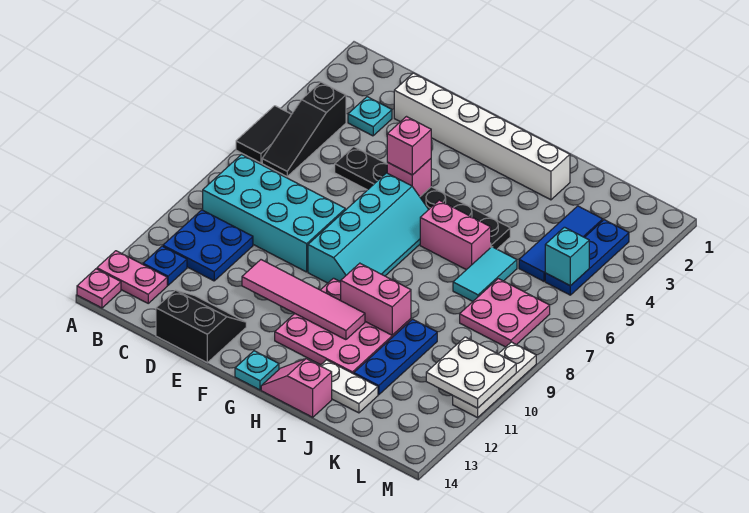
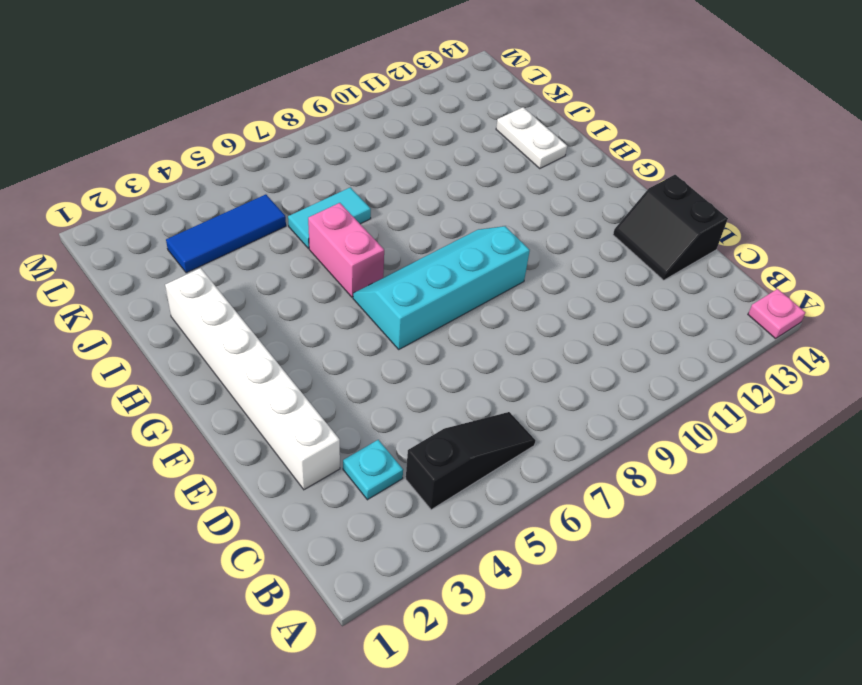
none -> black tile A5:A6 level 1
none -> pink plate A13:B13 level 1
none -> cyan brick B8:E9 level 1

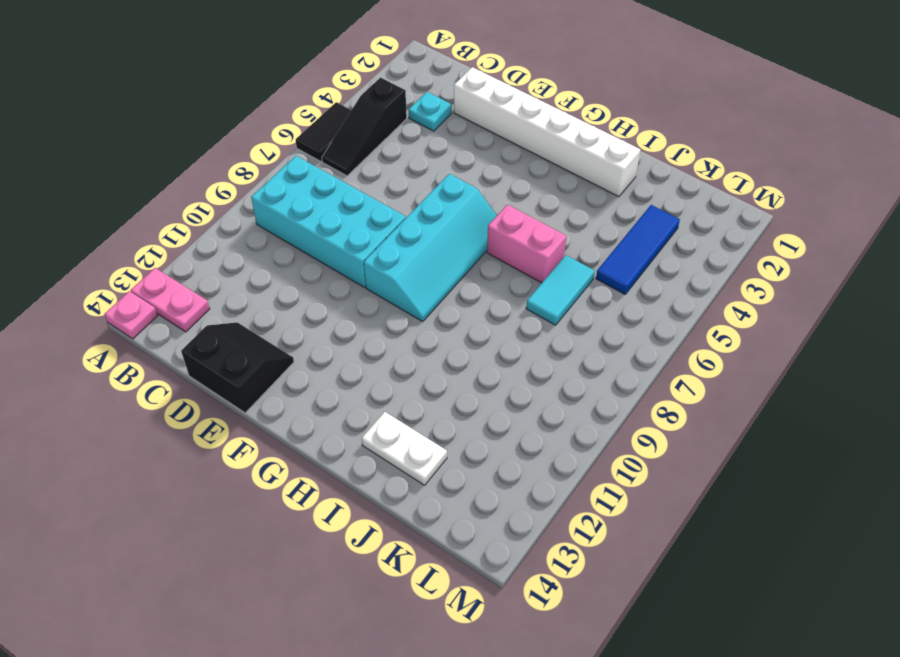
none -> blue plate B10:C11 level 1
none -> blue plate B12 level 1
none -> black plate D5:I5 level 1

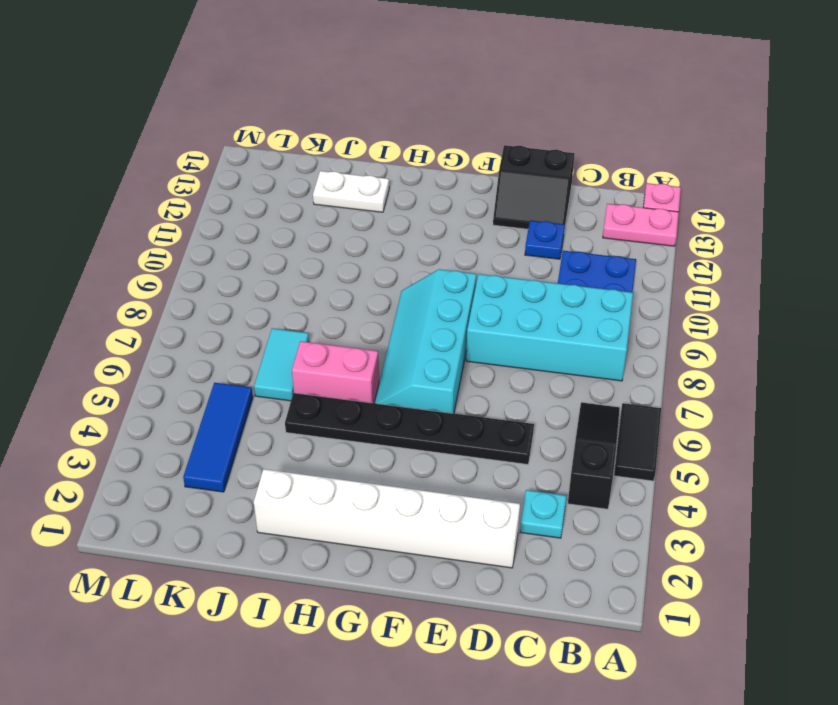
blue plate D12 level 1 -> blue plate B12 level 1
none -> pink plate G10:I12 level 1
none -> cyan plate G14 level 1
none -> pink slope H14:I14 level 1 top I

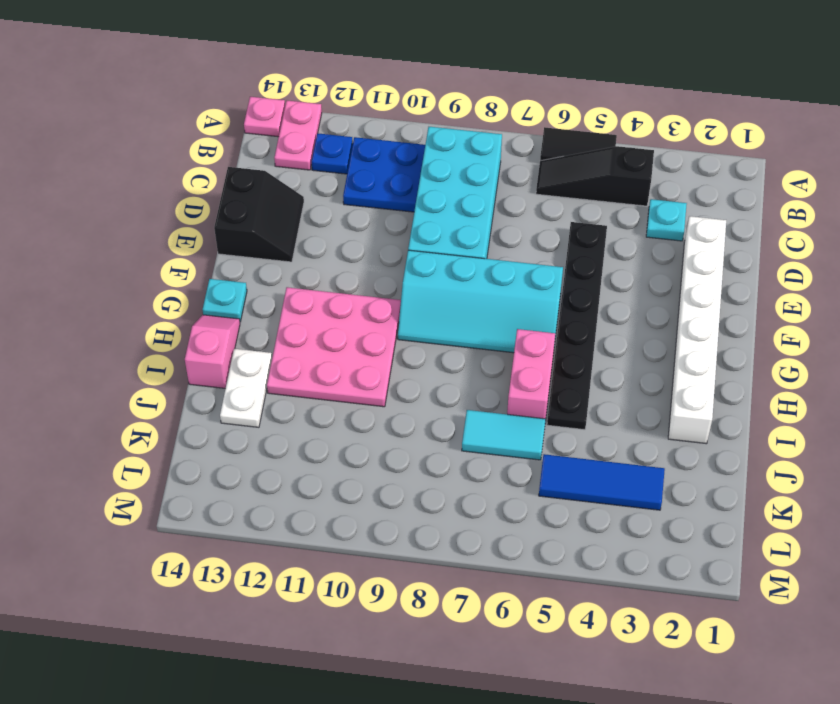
none -> blue plate J10:J12 level 1
none -> pink plate K7:L8 level 1
none -> blue plate L3:L5 level 1

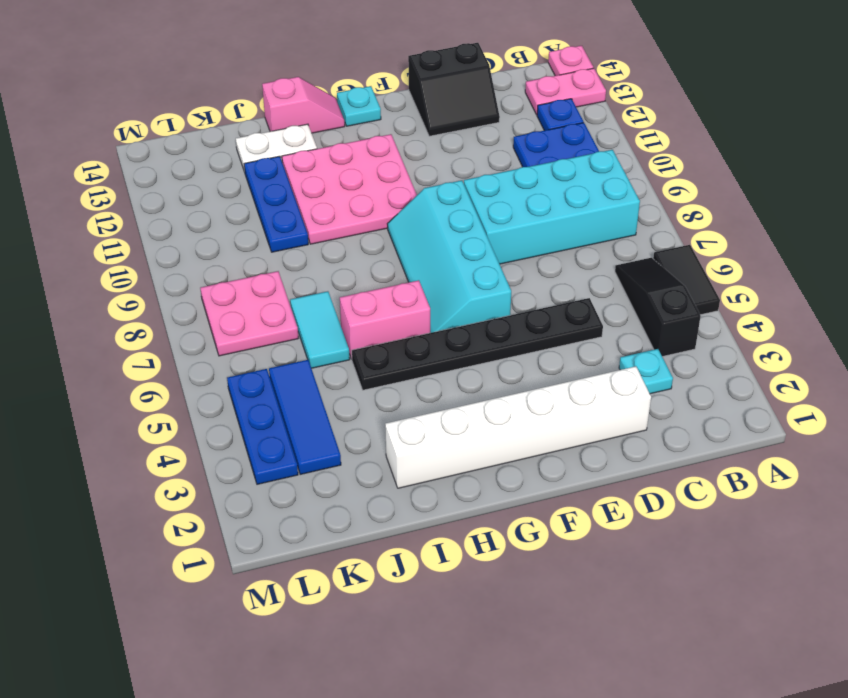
none -> white plate M9:M11 level 1
none -> pink tile E11:H11 level 2
none -> pink brick F5 level 2

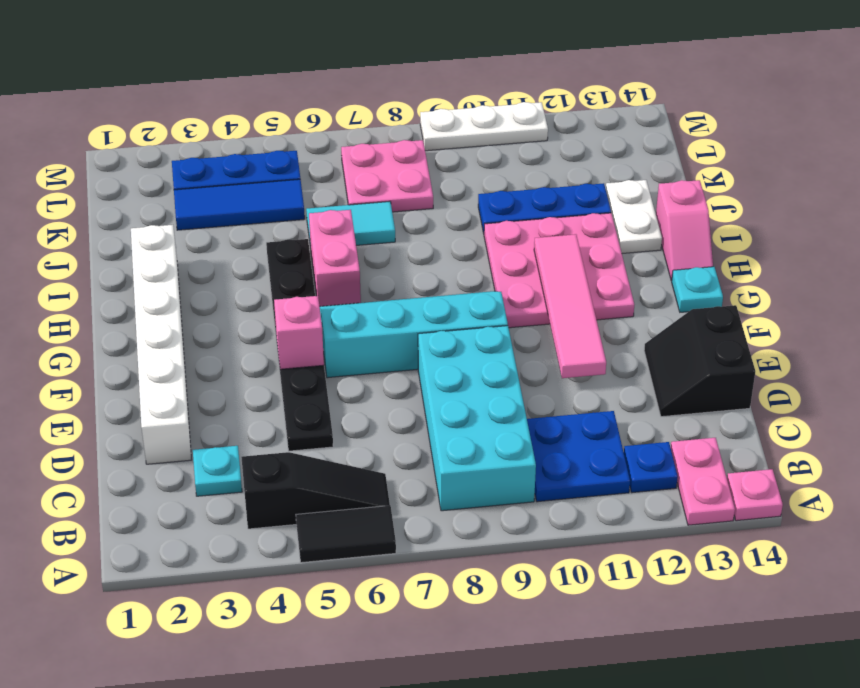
none -> pink brick H10:I10 level 2
none -> cyan brick L5 level 2
none -> white plate L10:M11 level 2

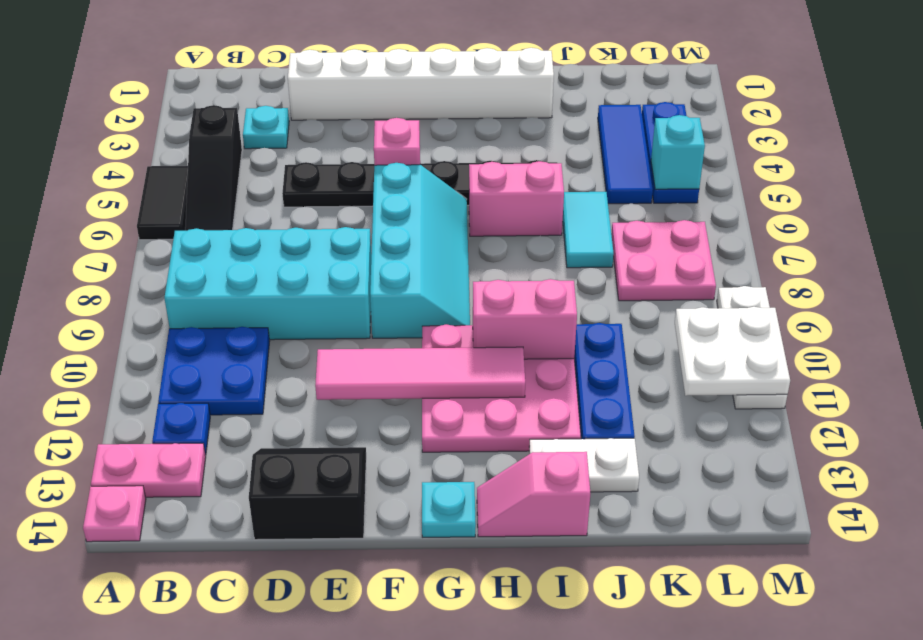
none -> pink brick F5 level 3

